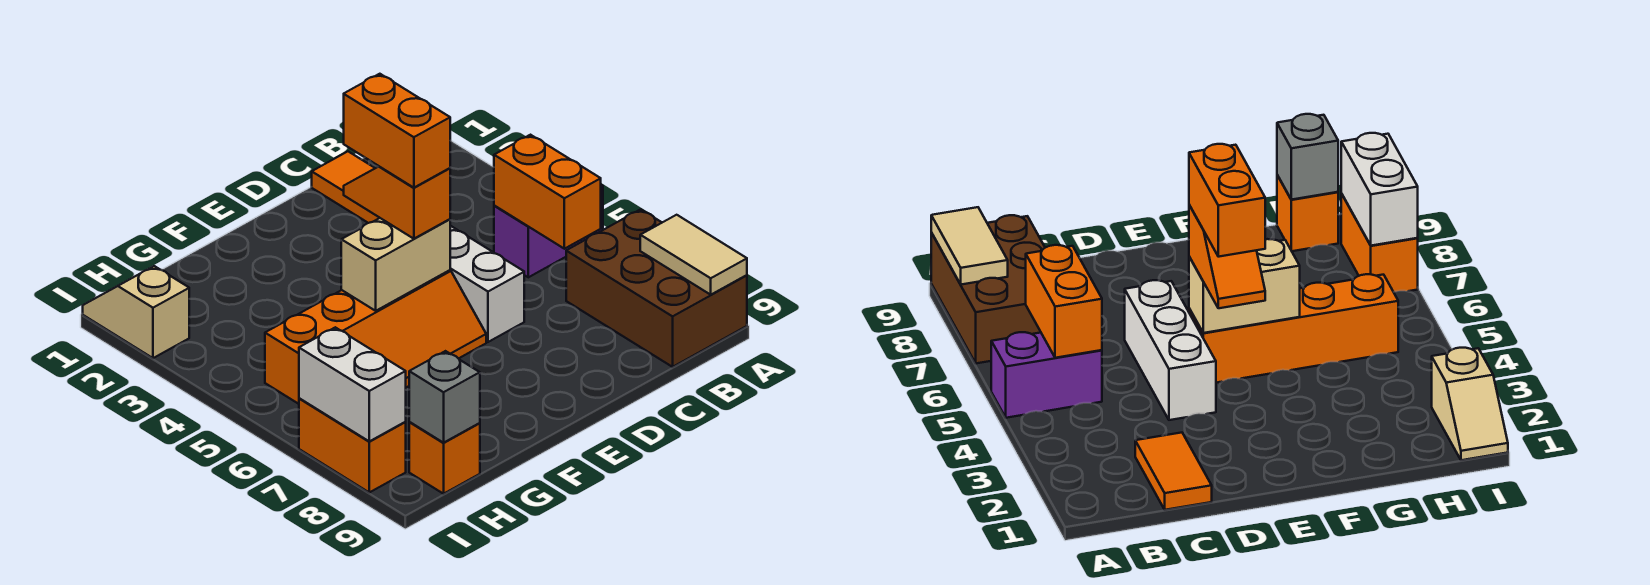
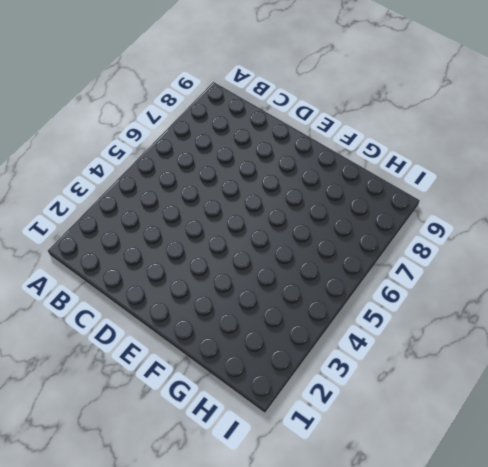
none -> purple brick A5:B5 level 1
none -> brown brick A7:B9 level 1
none -> orange tile C1:C2 level 1

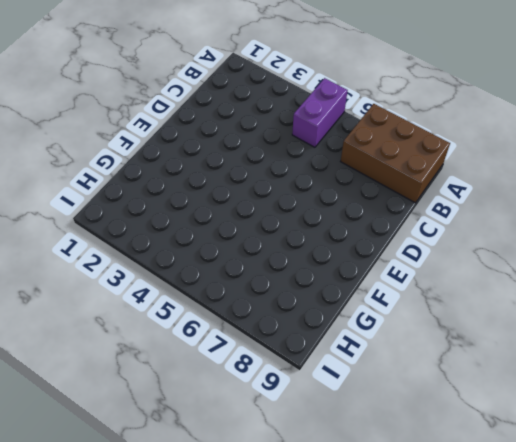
none -> orange tile C1:C2 level 1
none -> white brick D4:D6 level 1
none -> orange slope E5:H6 level 1 top 5

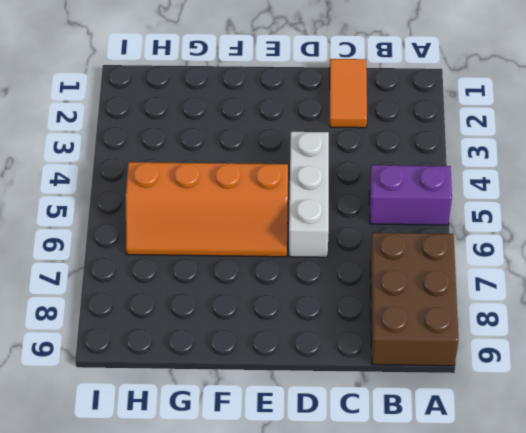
none -> orange brick H9 level 1
none -> tan slope I1:I2 level 1 top 2
none -> orange brick I7:I8 level 1

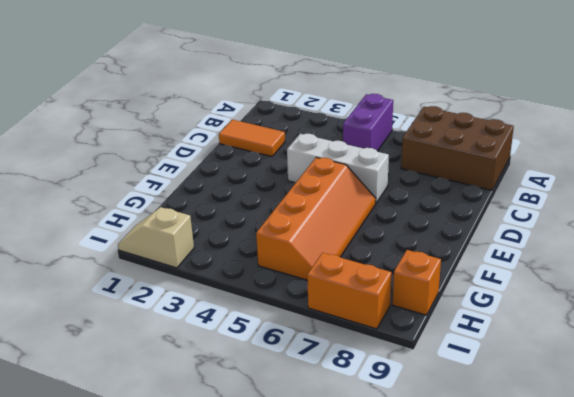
none -> tan tile A8:A9 level 2
none -> orange brick B5:B6 level 2
none -> tan brick E5:F5 level 2

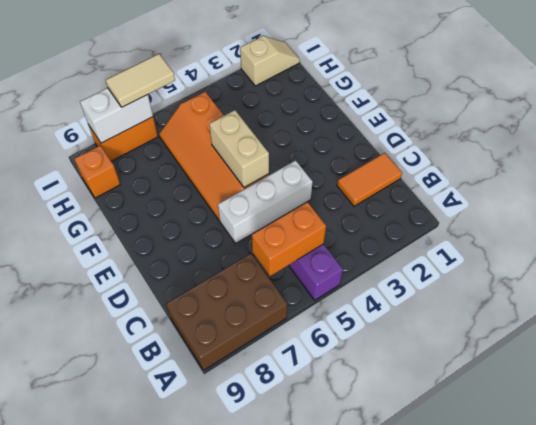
tan tile I6:I7 level 3 -> tan tile A8:A9 level 2
none -> grey brick H9 level 2
none -> orange slope E4:E5 level 3 top 5
none -> orange brick E4:E5 level 4

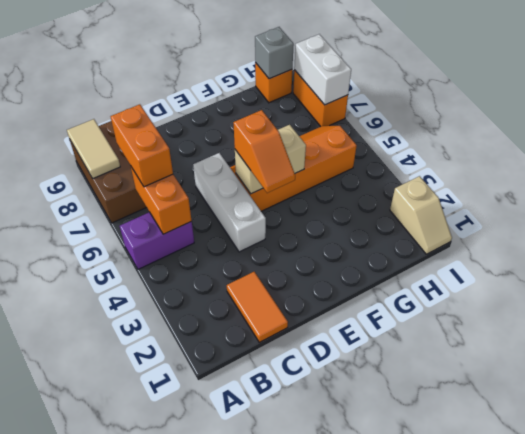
orange brick B6:B7 level 3 -> orange brick E4:E5 level 4

